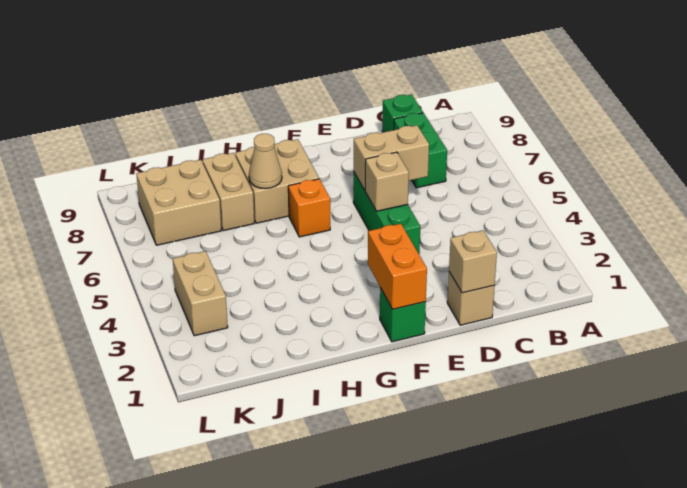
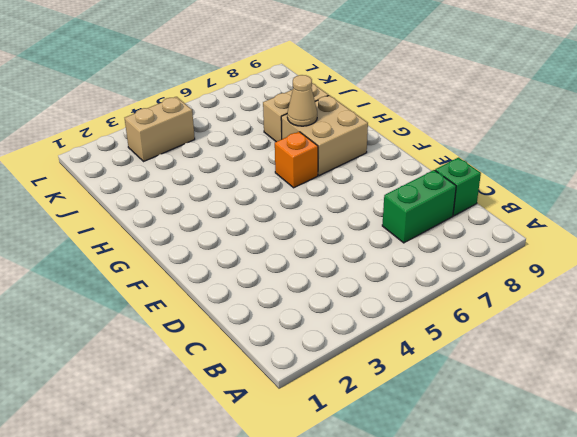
none -> tan brick D1 level 1
none -> green brick E4:E6 level 1
none -> green brick F1 level 1

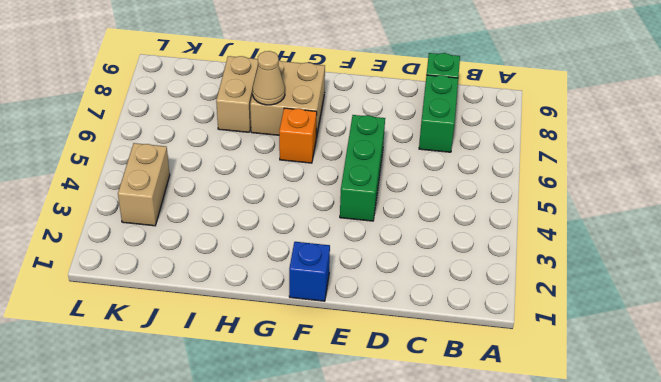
blue brick F1 level 1 -> green brick F1 level 1
none -> tan brick D1 level 1
none -> tan brick J7:K8 level 1
none -> tan brick D1 level 2

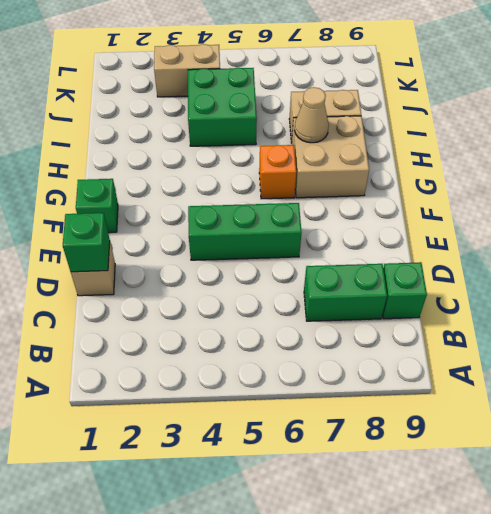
green brick D1 level 2 -> tan brick D1 level 2
green brick I4:J5 level 1 -> none
none -> tan brick J7:K8 level 1
none -> tan brick D6:E6 level 2
none -> tan brick E5 level 2

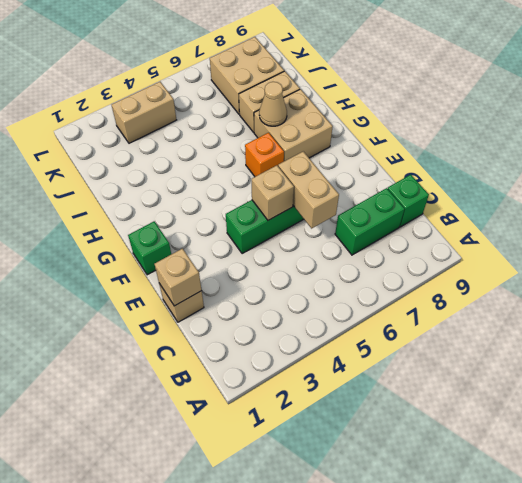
none -> orange brick F1:F2 level 2

